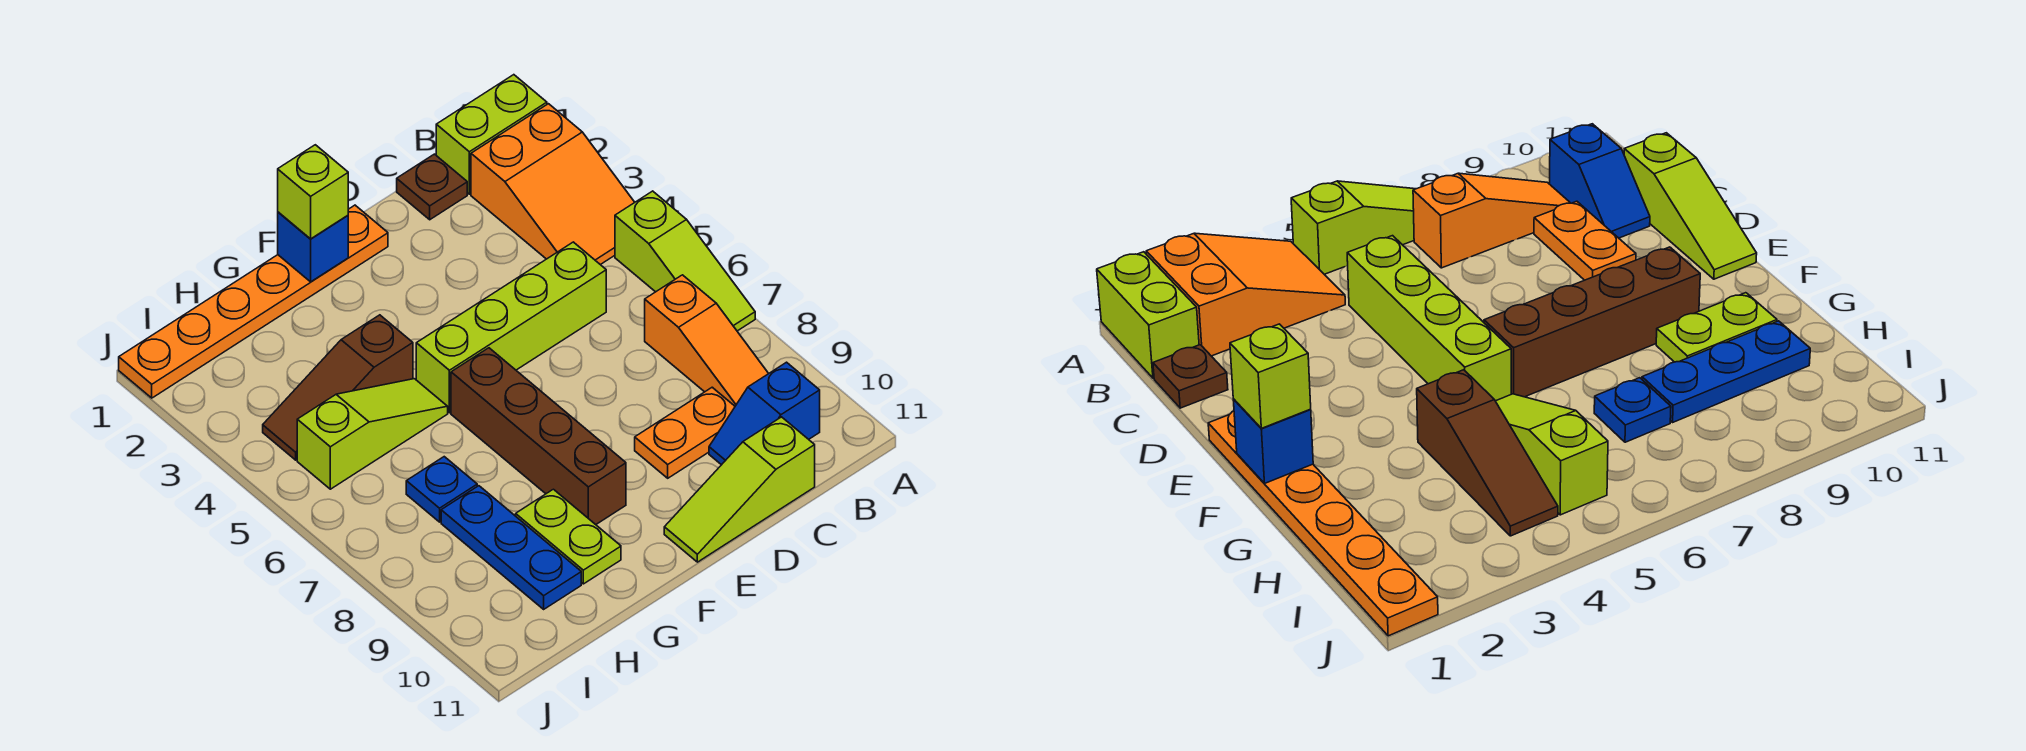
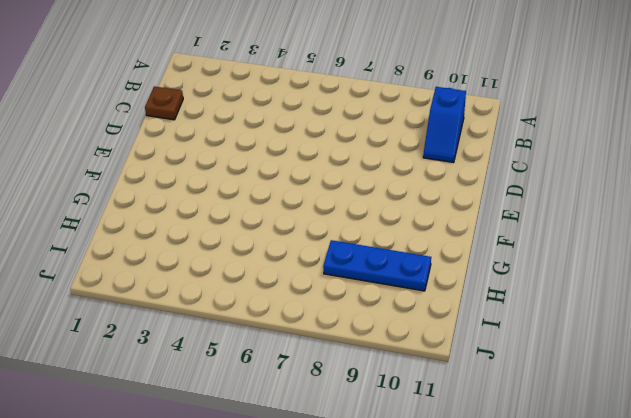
none -> lime brick A1:B1 level 1
none -> orange slope A2:B4 level 1 top 2
none -> lime slope A5:A7 level 1 top 5

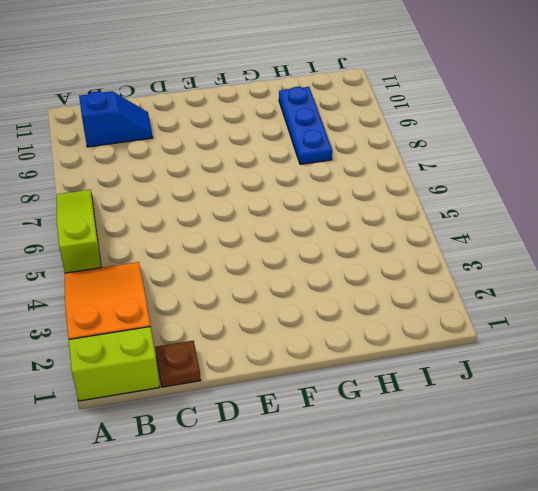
none -> orange slope B7:B9 level 1 top 7
none -> lime brick C5:F5 level 1
none -> orange plate C9:D9 level 1

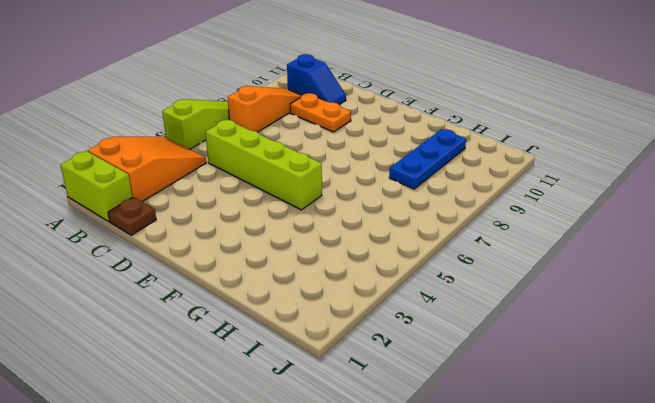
none -> lime slope C11:E11 level 1 top C
none -> orange plate E1:J1 level 1
none -> brown brick F6:F9 level 1

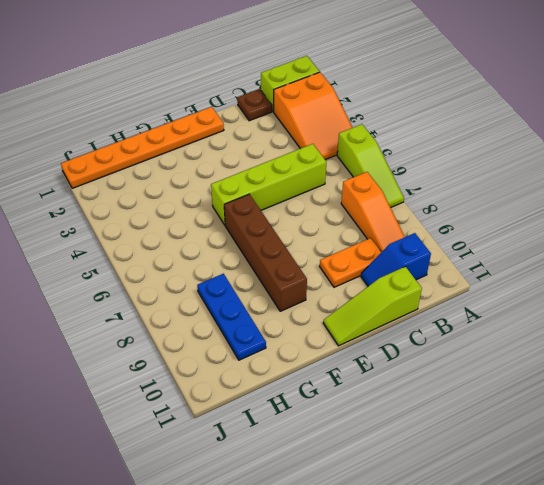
none -> brown slope G4:I4 level 1 top G
none -> lime slope G5:I5 level 1 top I
none -> lime plate G9:G10 level 1

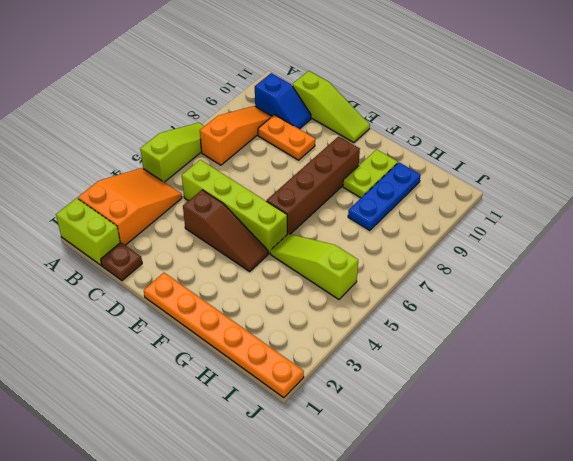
brown slope D4:F4 level 1 top D -> brown slope G4:I4 level 1 top G
none -> blue plate H7 level 1
none -> blue brick F1 level 2
none -> lime brick F1 level 3

